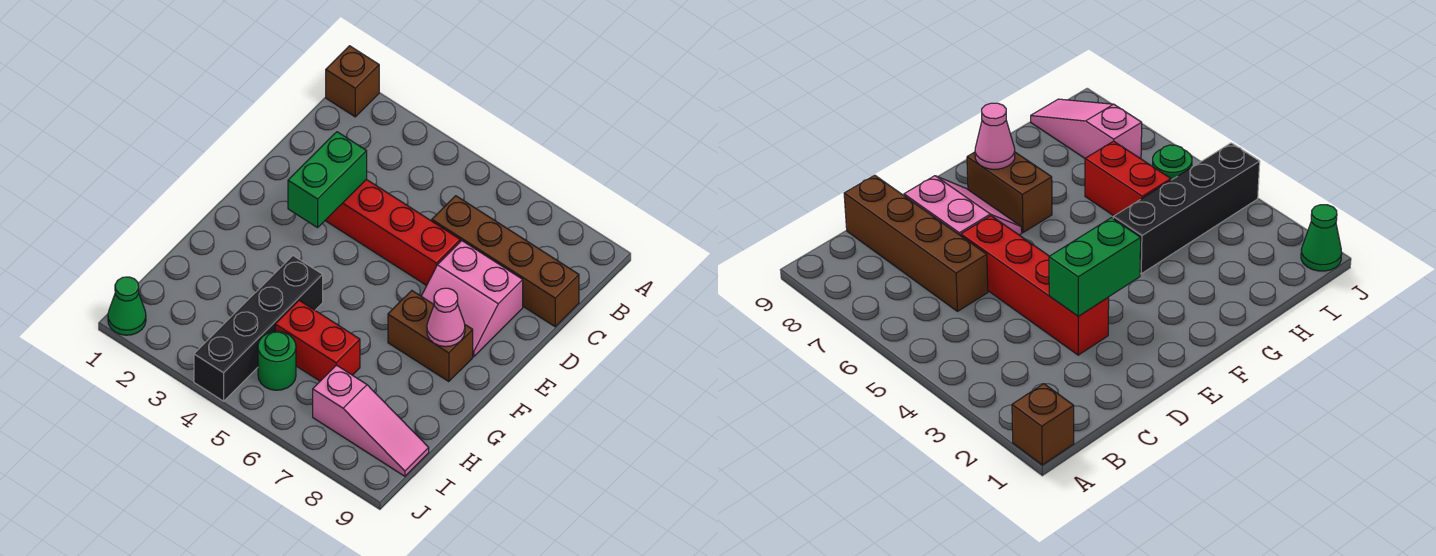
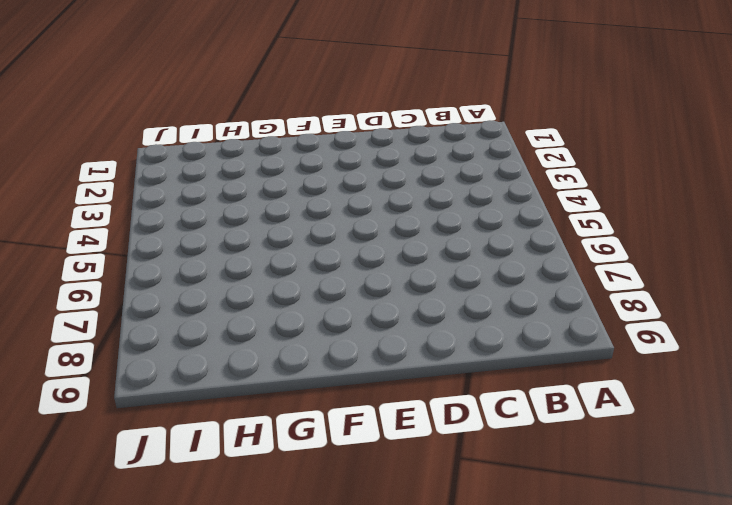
none -> brown brick A1 level 1
none -> brown brick C6:C9 level 1
none -> red brick D3:D6 level 1

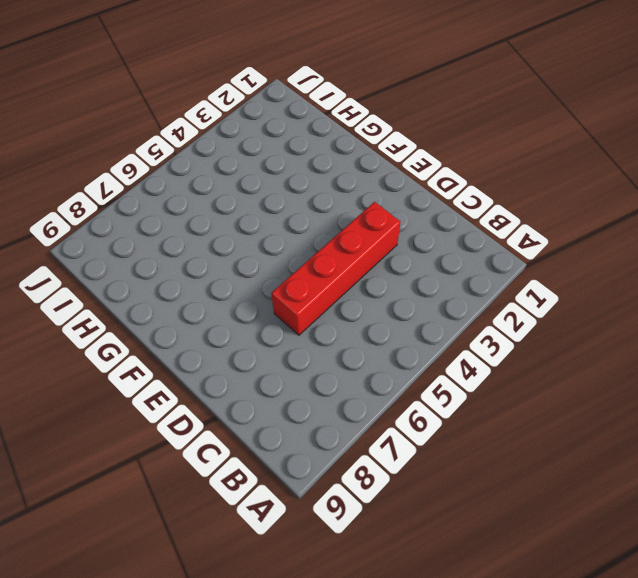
none -> brown brick A1 level 1
none -> brown brick C6:C9 level 1
none -> pink slope D7:E8 level 1 top D

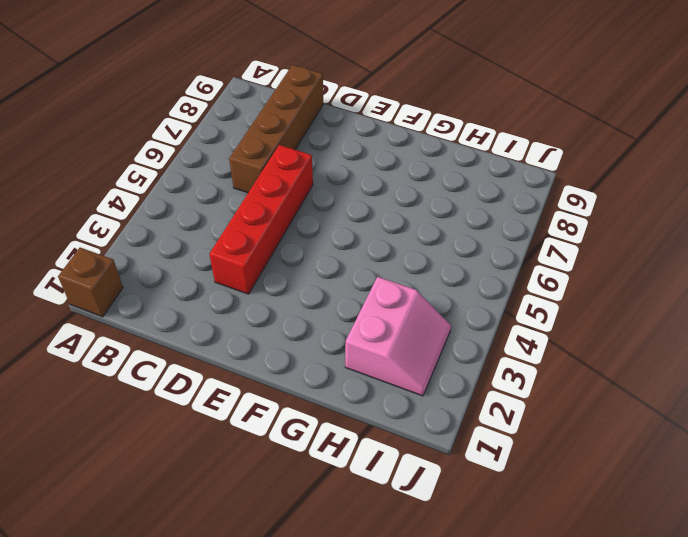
pink slope H2:I3 level 1 top H -> pink slope D7:E8 level 1 top D
none -> brown brick F7:F8 level 1
none -> black brick G4:J4 level 1
none -> red brick H5:H6 level 1

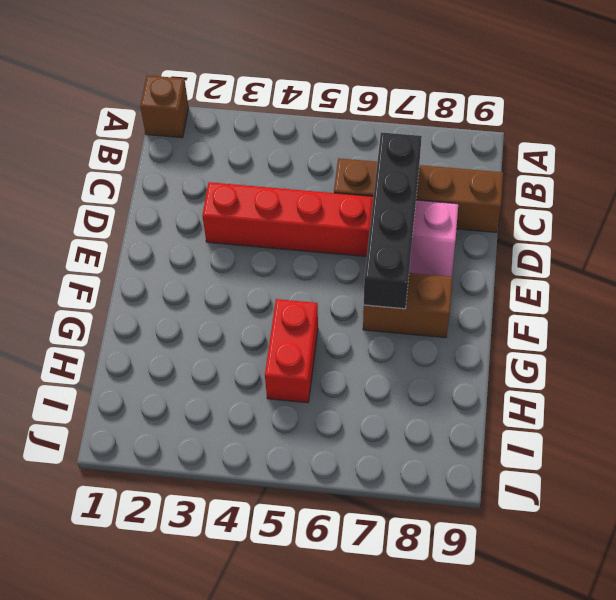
black brick C7:F7 level 2 -> black brick G4:J4 level 1
red brick G5:H5 level 1 -> red brick H5:H6 level 1
none -> green round brick I5 level 1
none -> pink slope I7:I9 level 1 top 7
none -> green cone J1 level 1

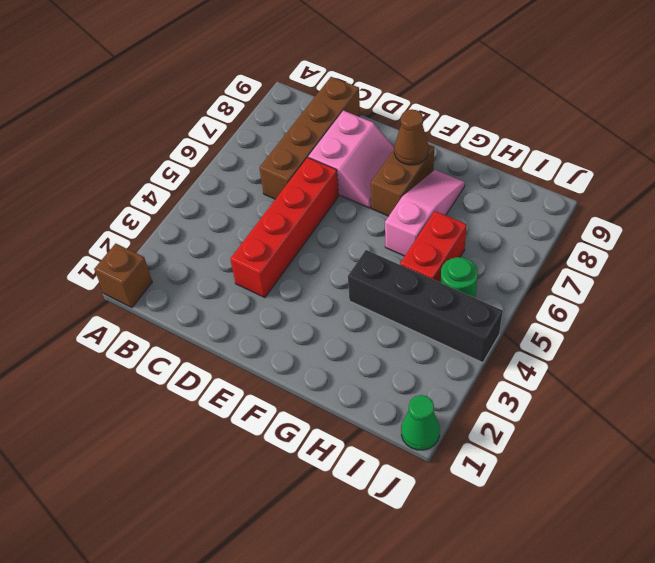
brown cone F8 level 2 -> pink cone F8 level 2
pink slope G6:G8 level 1 top 6 -> pink slope I7:I9 level 1 top 7
none -> green brick D3:E3 level 2

